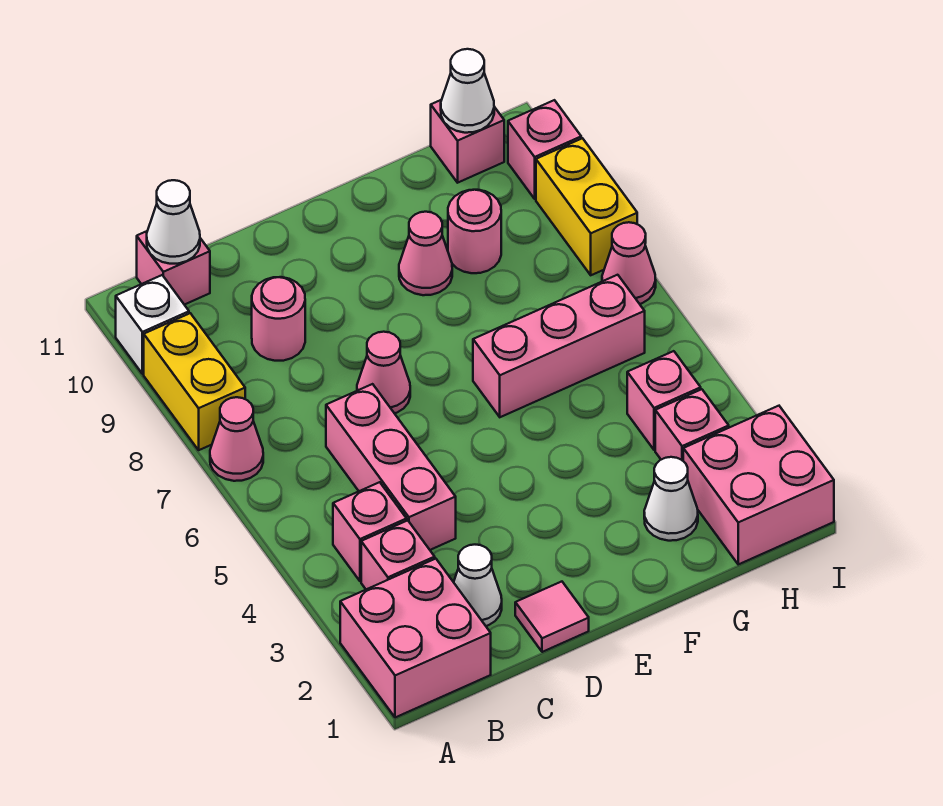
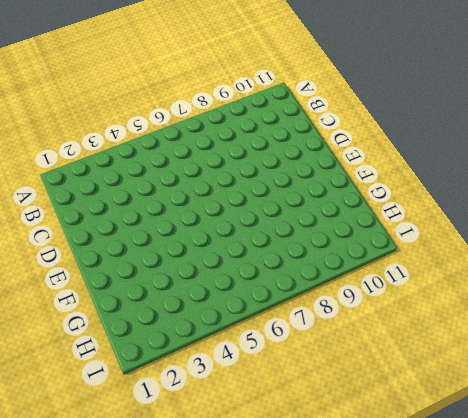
none -> pink brick A1:B2 level 1
none -> pink cone A7 level 1
none -> yellow brick A8:A9 level 1

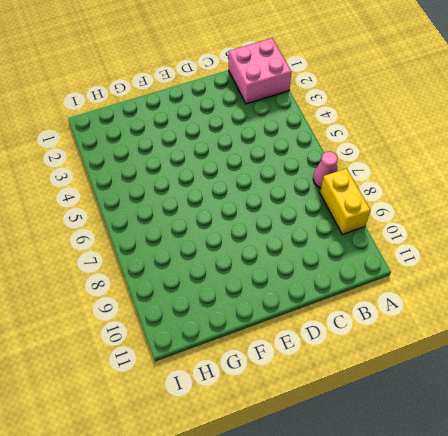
none -> white brick A10 level 1
none -> pink brick B3 level 1
none -> pink brick B4 level 1

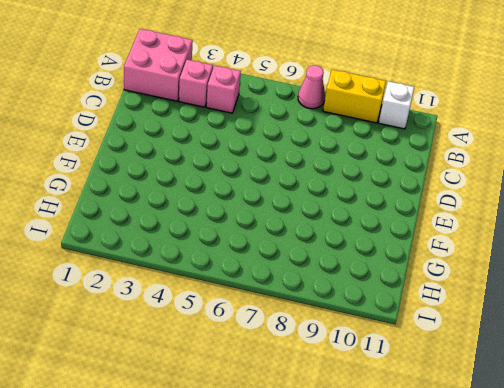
none -> pink brick B11 level 1
none -> white cone C2 level 1
none -> pink brick C4:C6 level 1

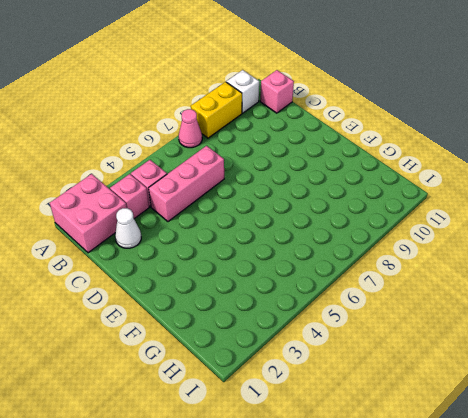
none -> pink round brick C9 level 1
none -> pink tile D1 level 1
none -> pink cone D7 level 1

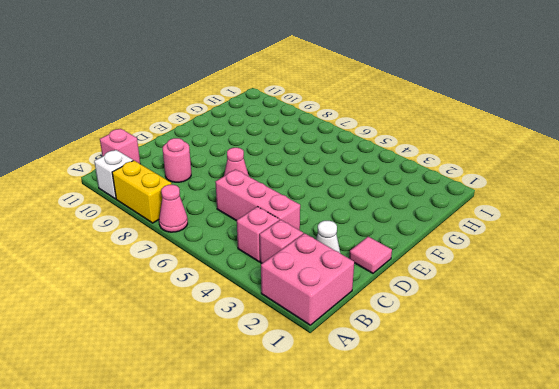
none -> pink brick F6:H6 level 1
none -> pink cone F9 level 1
none -> white cone G2 level 1

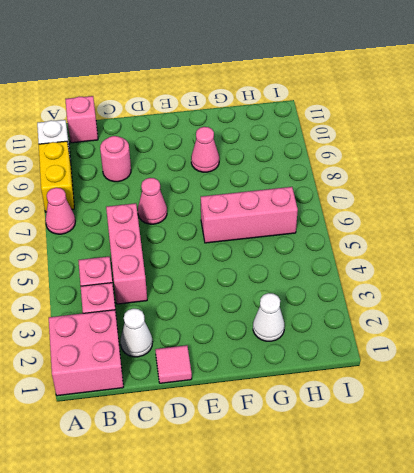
none -> pink round brick G9 level 1
none -> pink brick H1:I2 level 1
none -> pink brick H3 level 1

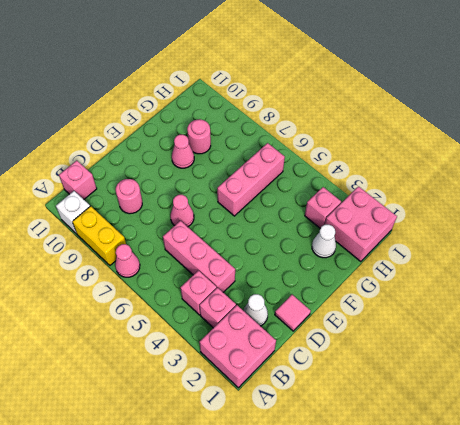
none -> pink brick H4 level 1
none -> pink brick H11 level 1
none -> pink cone I7 level 1

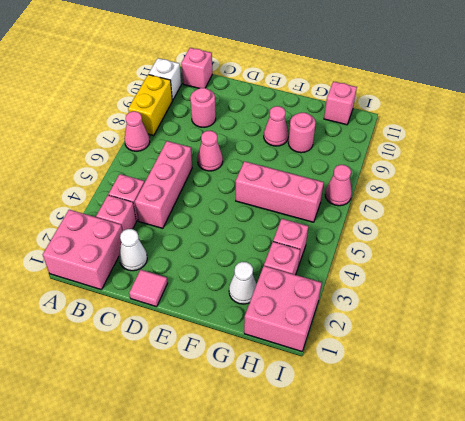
none -> yellow brick I8:I9 level 1
none -> pink brick I10 level 1
none -> white cone B11 level 2

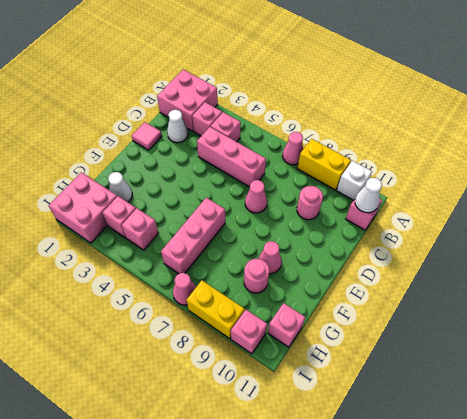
none -> white cone H11 level 2

